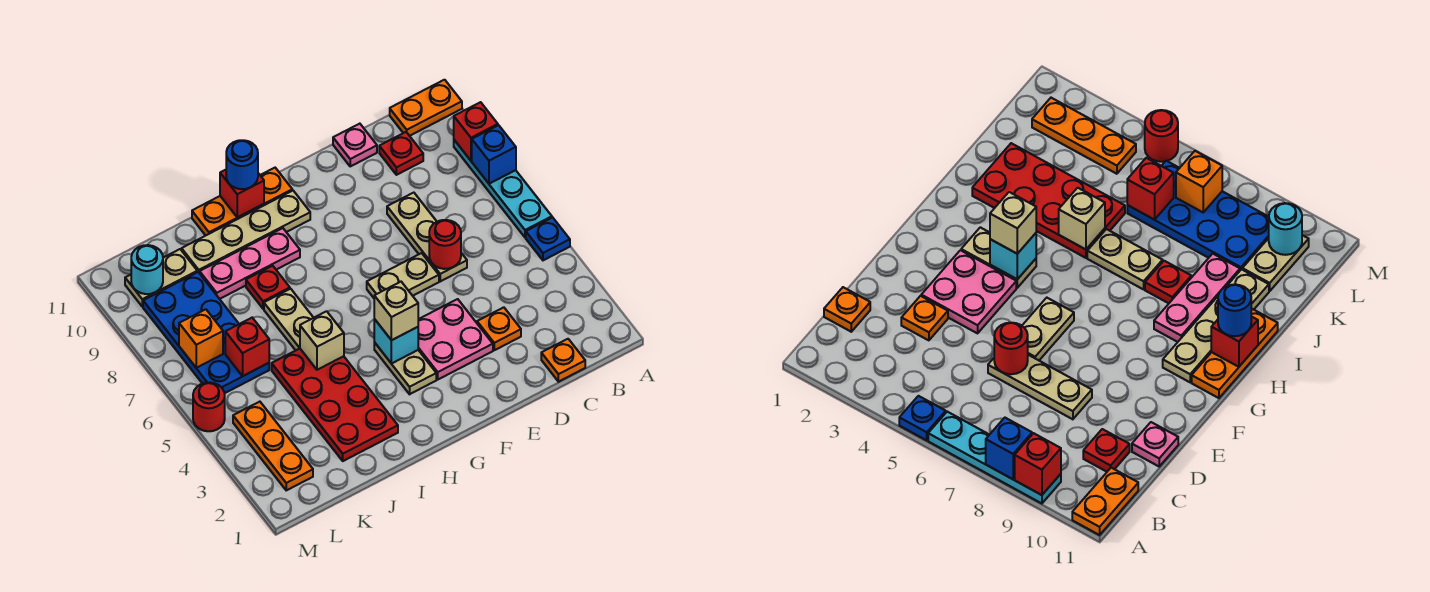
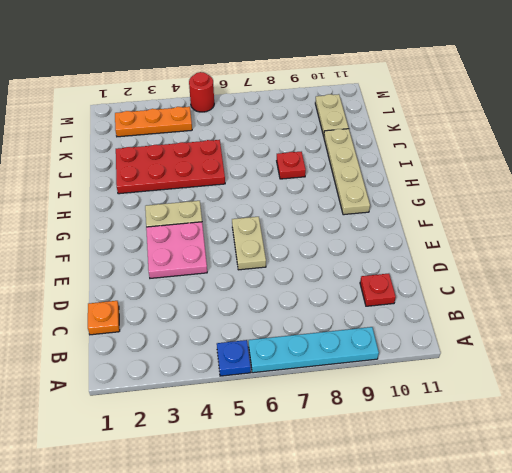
none -> orange plate A11:B11 level 1
none -> orange plate D3 level 1
none -> tan plate D6:D8 level 1
none -> pink plate D11 level 1

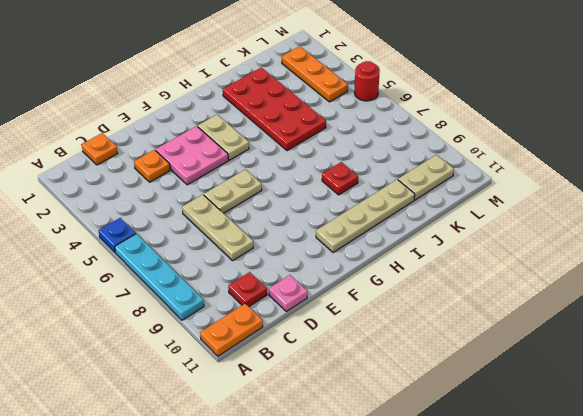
none -> orange plate G11:I11 level 1
none -> pink plate H9:J9 level 1
none -> tan plate I6:I7 level 1
none -> blue plate K6:L9 level 1

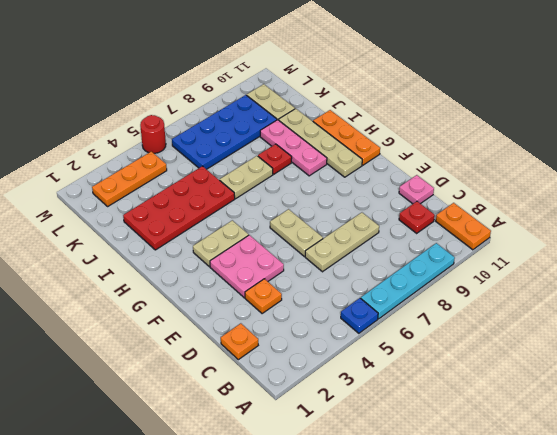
none -> blue brick A8 level 2
none -> red brick A9 level 2
none -> red round brick D6 level 2
none -> cyan brick G4 level 2

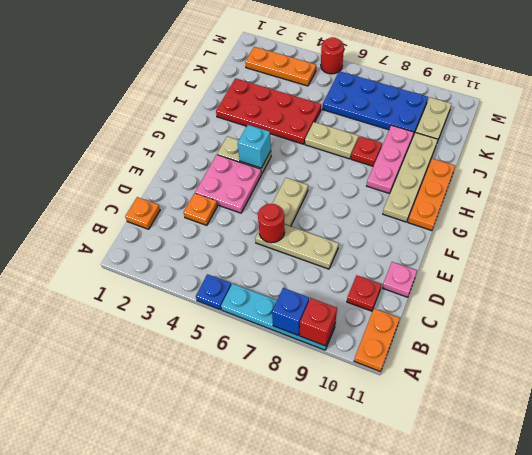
none -> red brick H11 level 2
none -> tan brick I5 level 2
none -> red brick K6 level 2
none -> orange brick L7 level 2

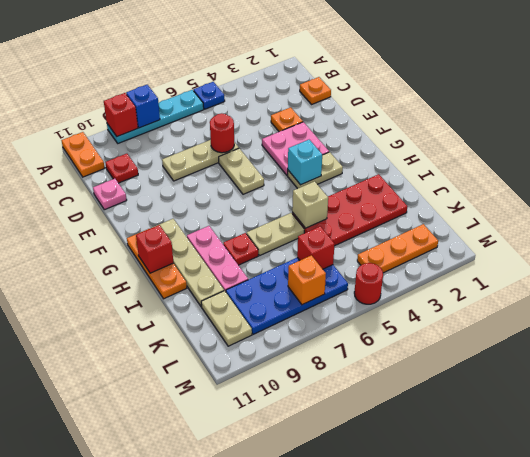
none -> cyan round brick L10 level 2
none -> tan brick G4 level 3
none -> blue round brick H11 level 3

